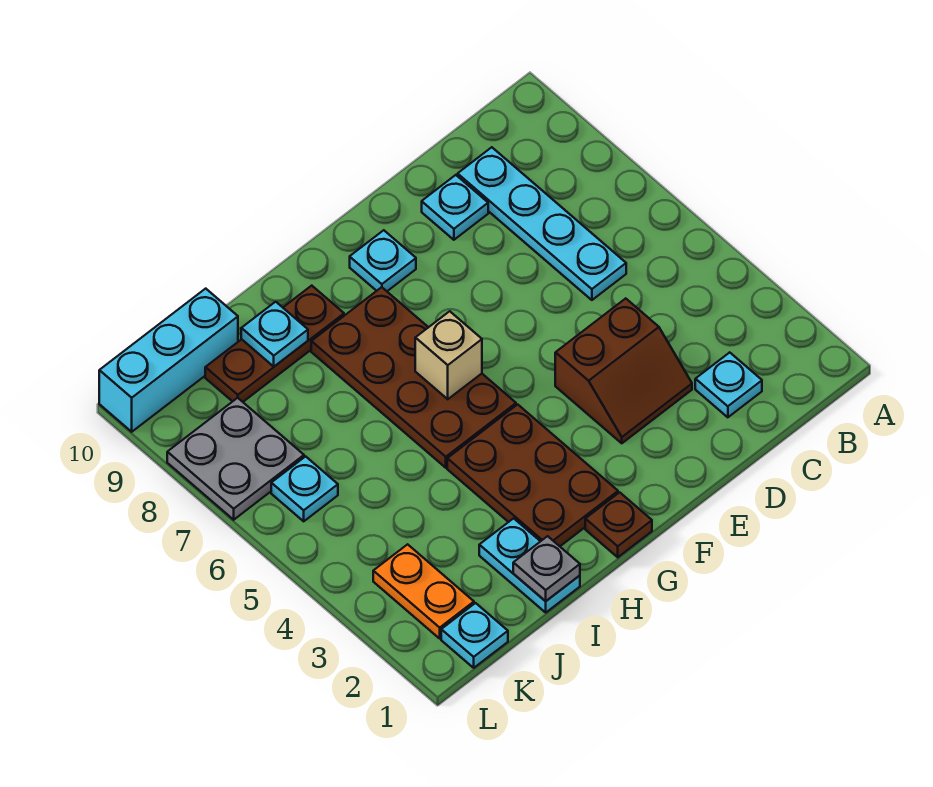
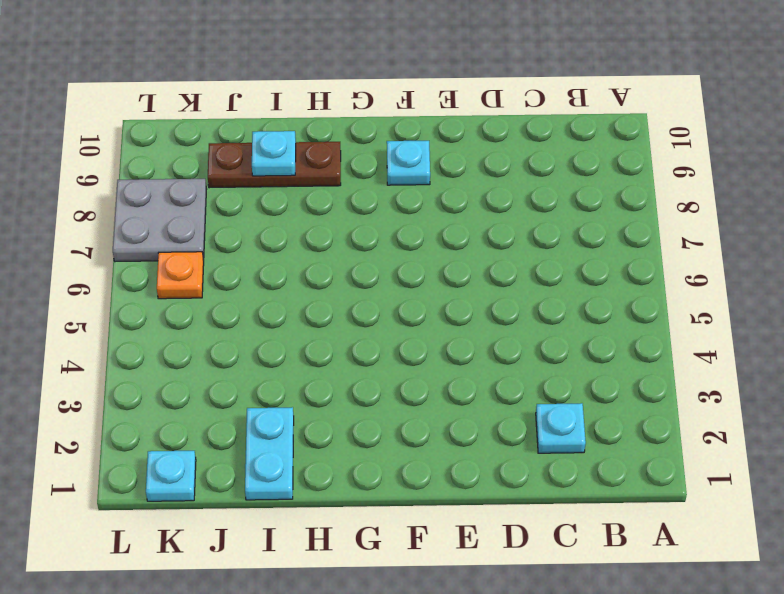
orange plate K6 level 1 -> cyan plate K6 level 1
none -> cyan plate C6:C9 level 1
none -> brown slope D3:E4 level 1 top 4
none -> cyan plate D9 level 1

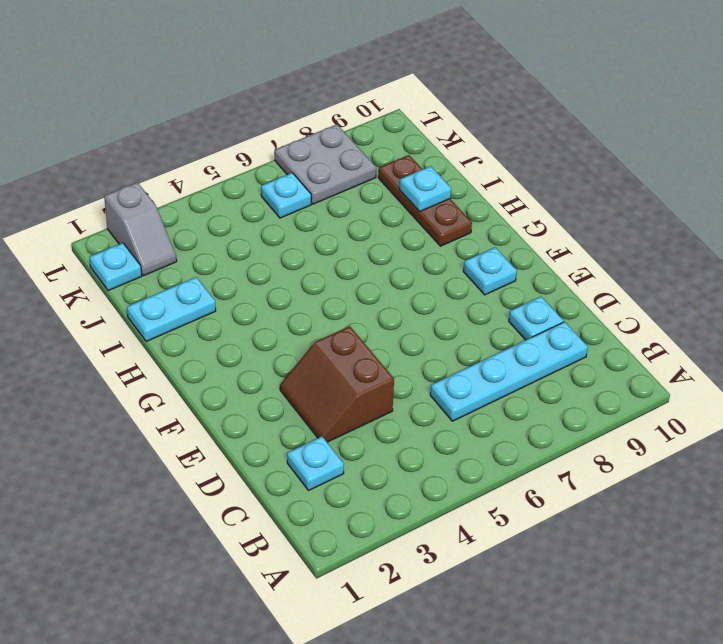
grey slope K2:L2 level 1 top L -> orange plate K2:K3 level 1
none -> brown plate G1 level 1
none -> brown plate G2:H4 level 1
none -> brown plate G5:H8 level 1

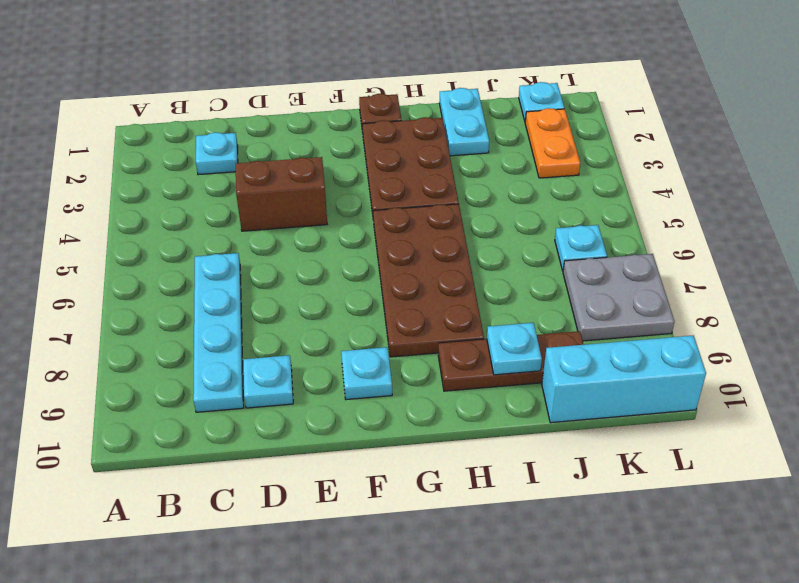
none -> tan brick G6 level 2
none -> grey plate I1 level 2

